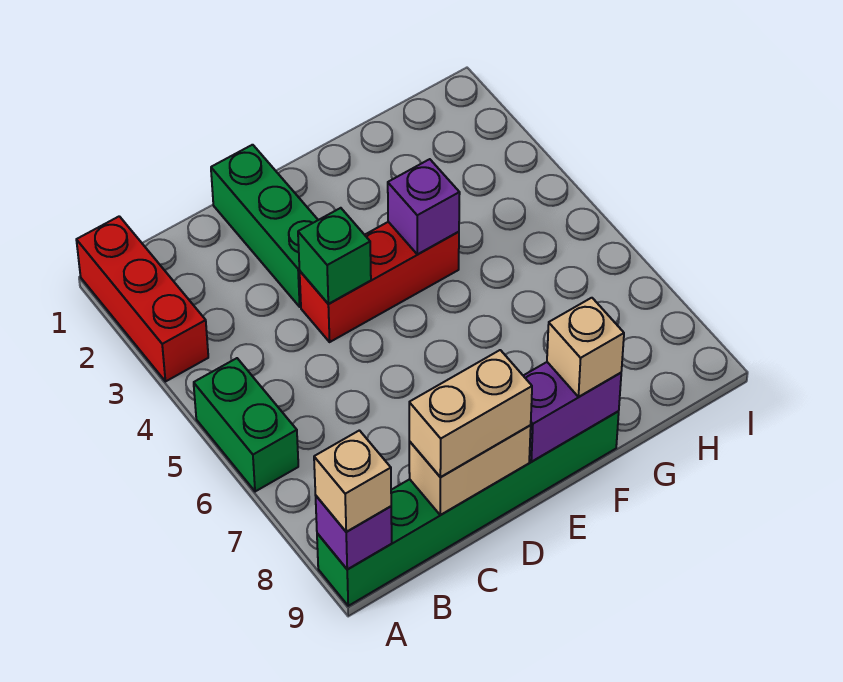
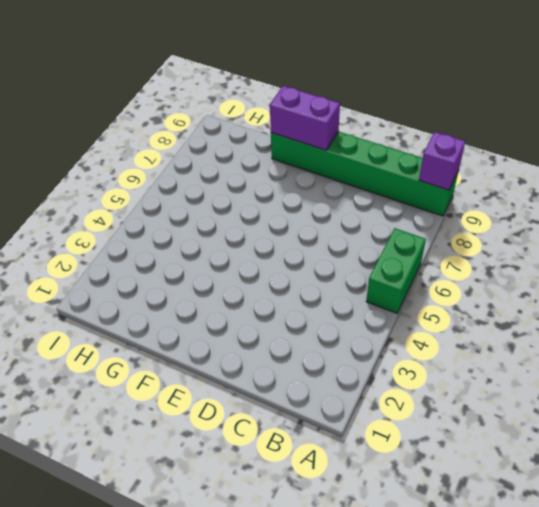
none -> red brick A1:A3 level 1
none -> green brick D1:D3 level 1
none -> red brick D4:F4 level 1

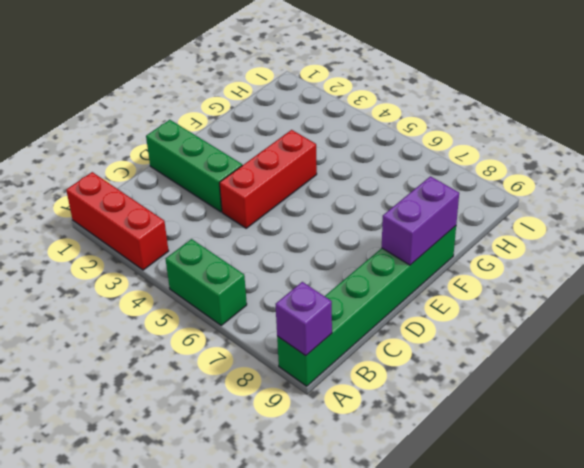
none -> tan brick C9:D9 level 2
none -> green brick D4 level 2
none -> purple brick F4 level 2

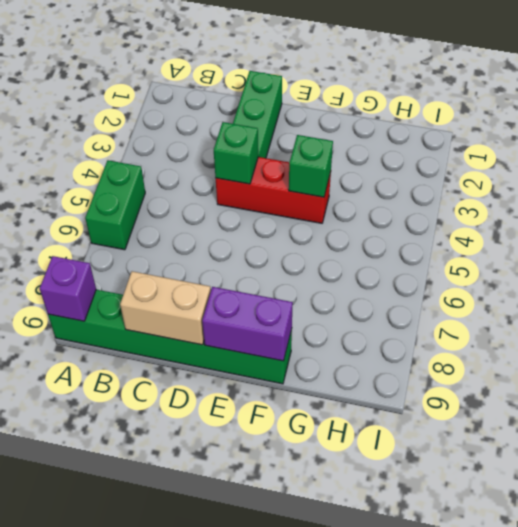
green brick F4 level 2 -> purple brick F4 level 2
none -> red brick A1:A3 level 1
none -> tan brick A9 level 3
none -> tan brick C9:D9 level 3

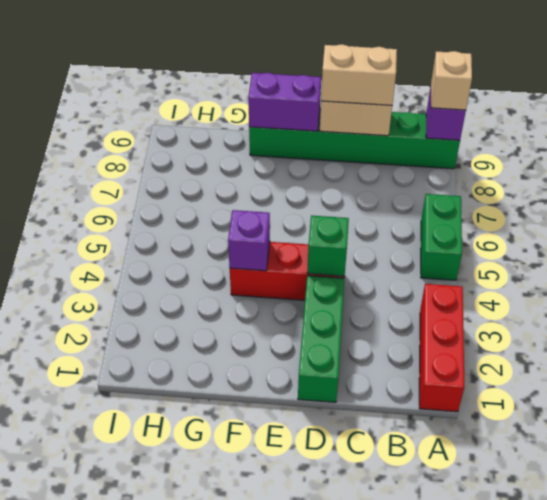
none -> tan brick F9 level 3

